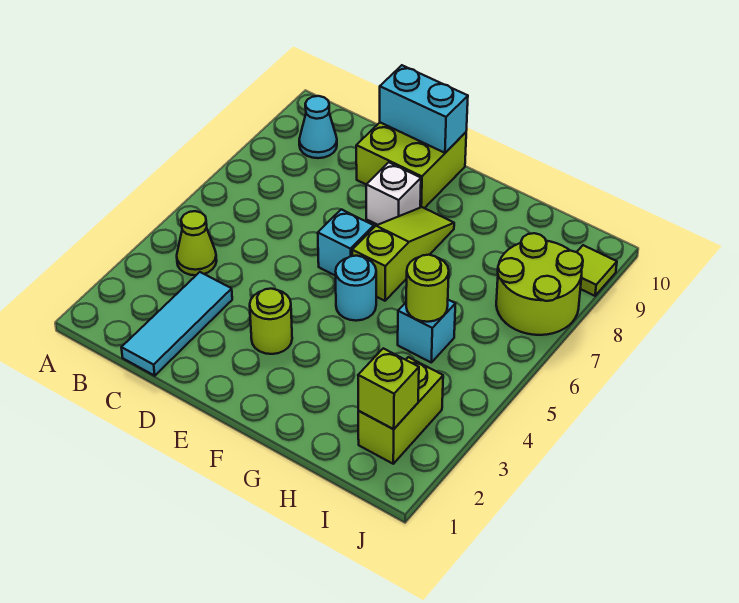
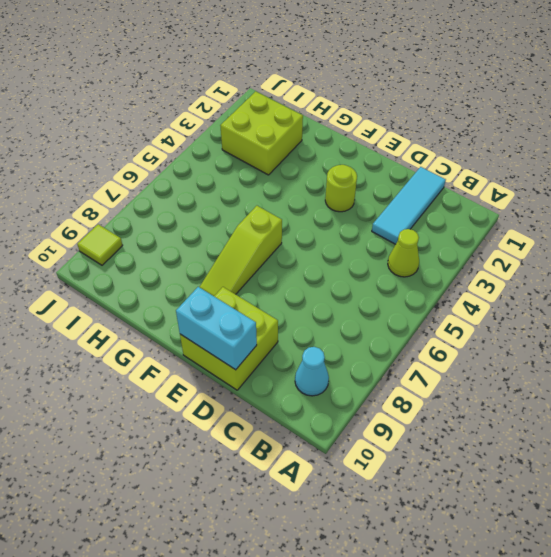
lime brick H2:I3 level 1 -> lime brick I2:I3 level 1
none -> cyan brick E6 level 1
none -> white brick E8 level 1
none -> cyan round brick F5 level 1

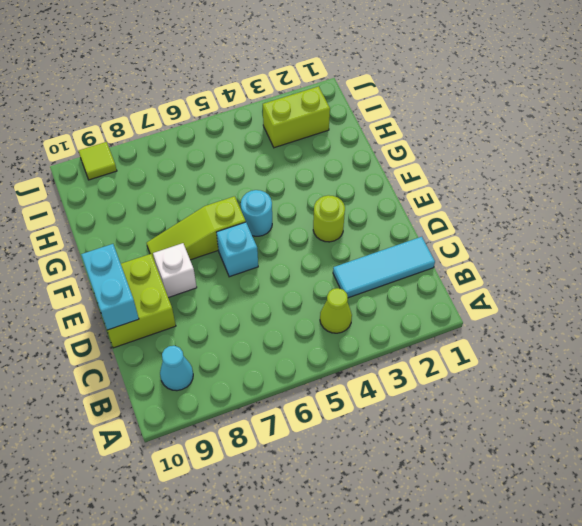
none -> cyan brick H5 level 1
none -> lime round brick I7:J8 level 1
none -> lime round brick H5 level 2

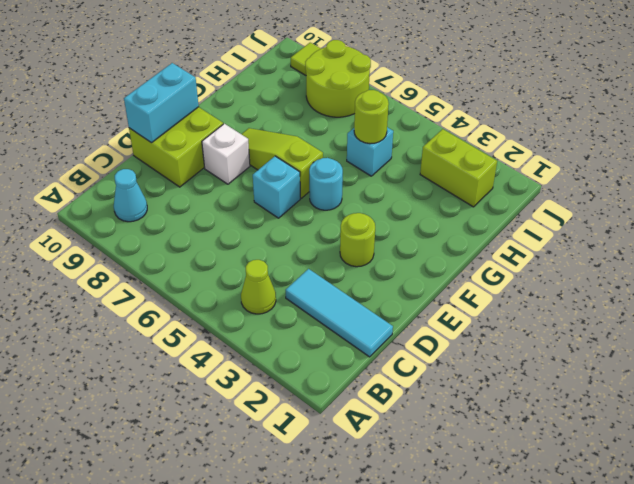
none -> lime brick I2 level 2

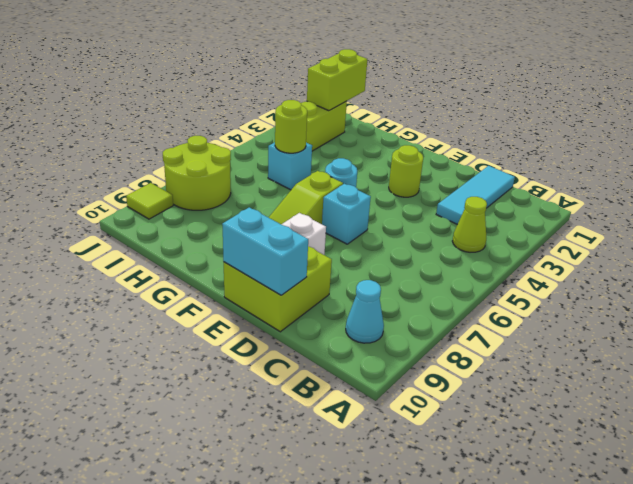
lime brick I1:I2 level 2 -> lime brick I2 level 2

